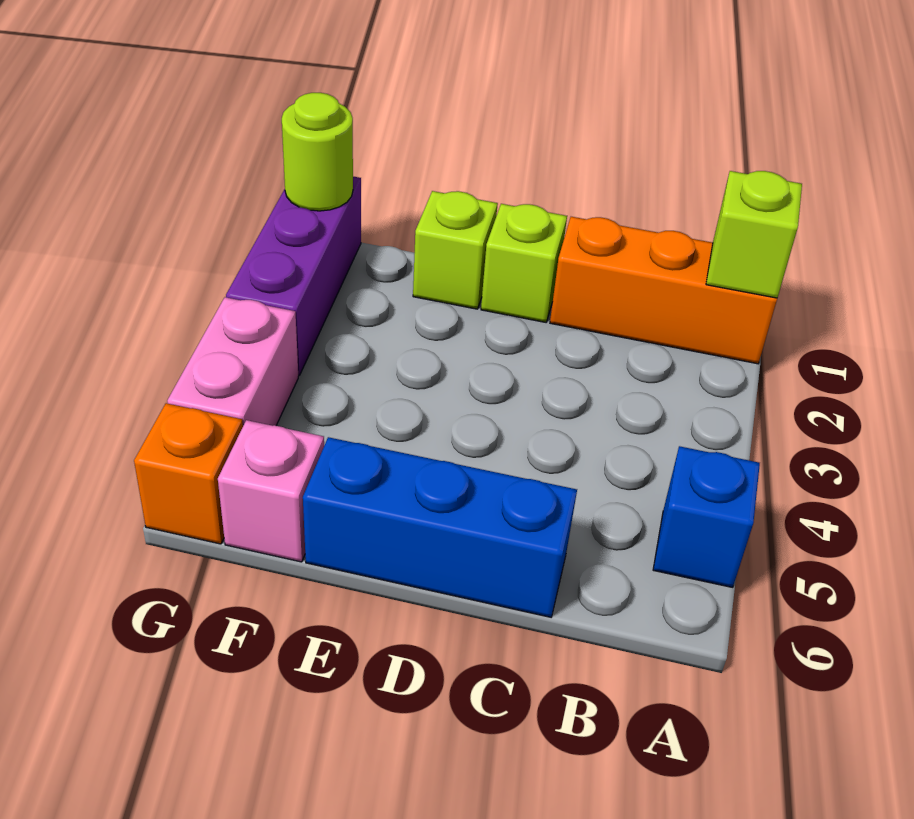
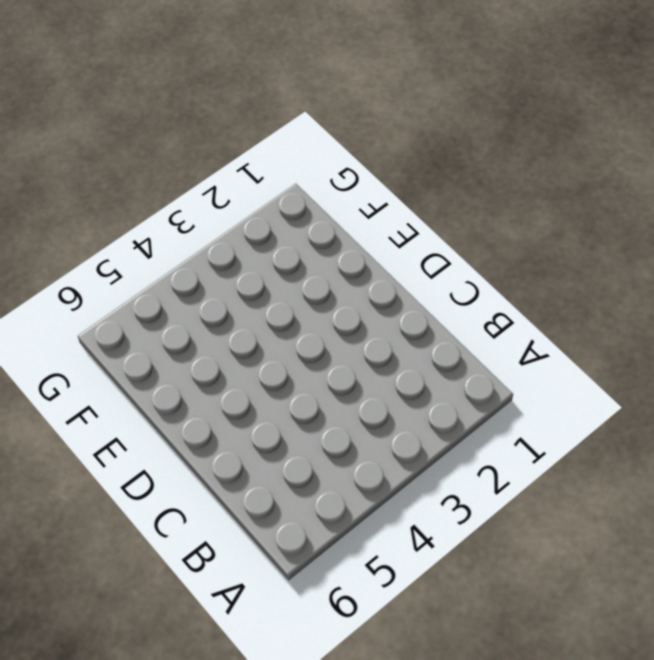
none -> orange brick A1:C1 level 1
none -> blue brick A5 level 1

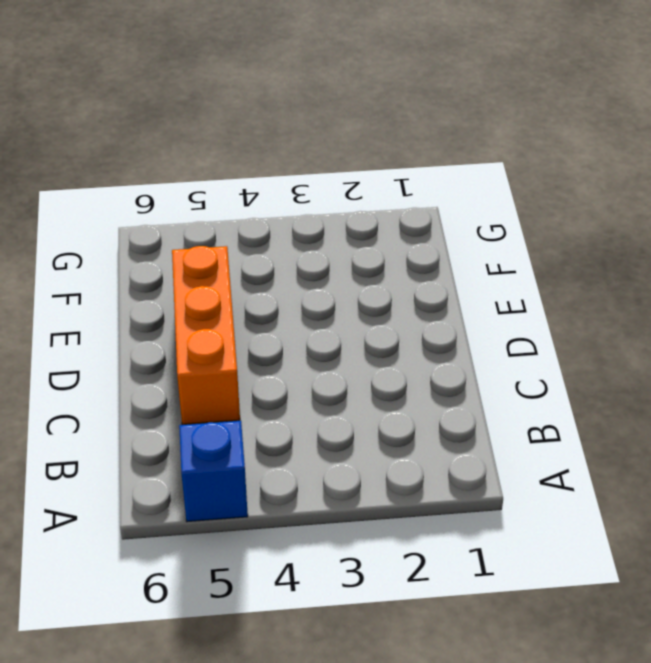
orange brick C5:E5 level 1 -> orange brick A1:C1 level 1
none -> blue brick C6:E6 level 1
none -> lime brick D1 level 1

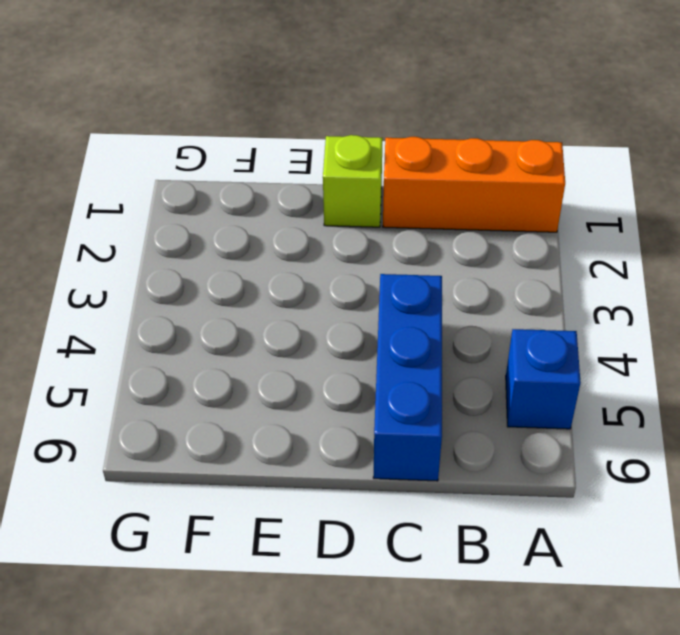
blue brick C4:C6 level 1 -> blue brick C6:E6 level 1
none -> lime brick E1 level 1
none -> pink brick F6 level 1

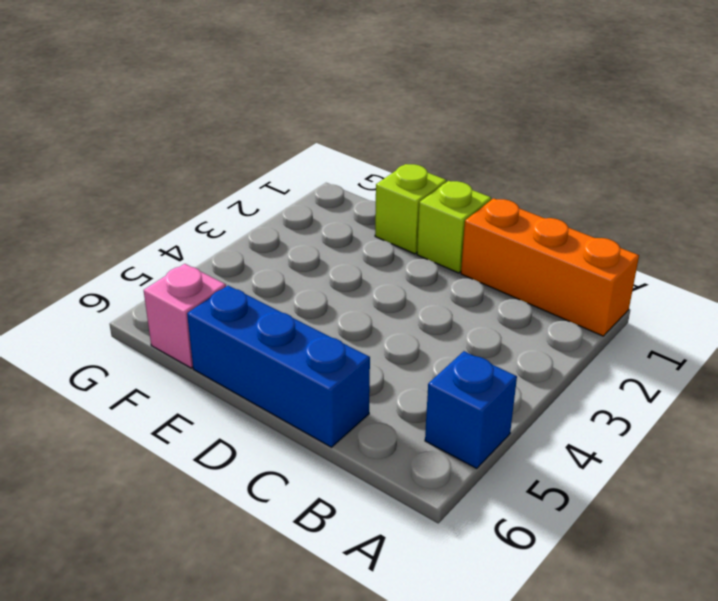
none -> purple brick G1:G3 level 1
none -> pink brick G4:G5 level 1

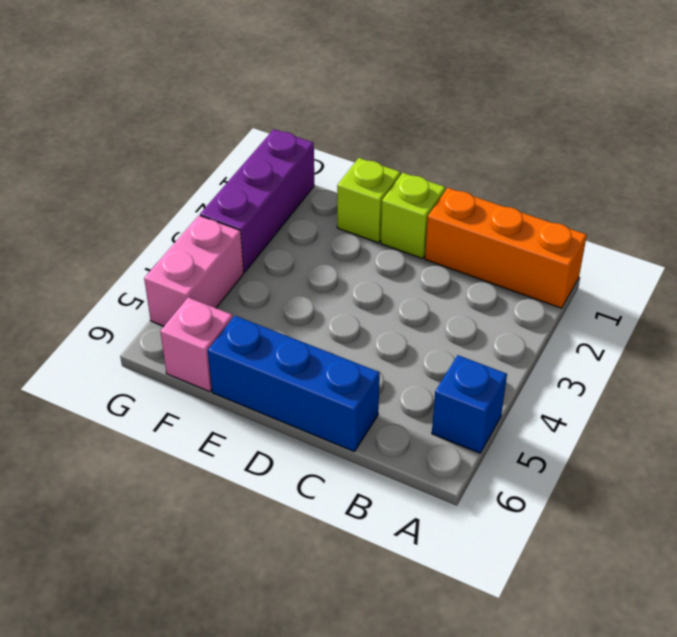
none -> orange brick G6 level 1
none -> lime brick A1 level 2

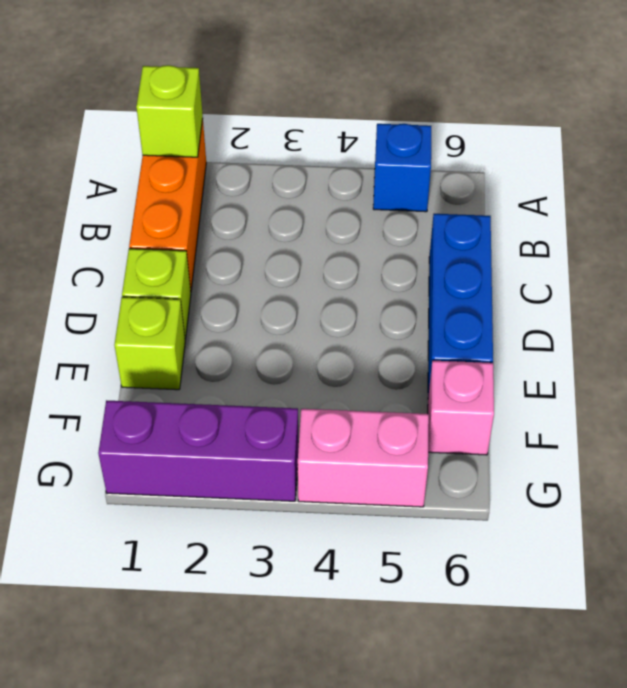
none -> orange brick G6 level 1
none -> lime round brick G1 level 2

